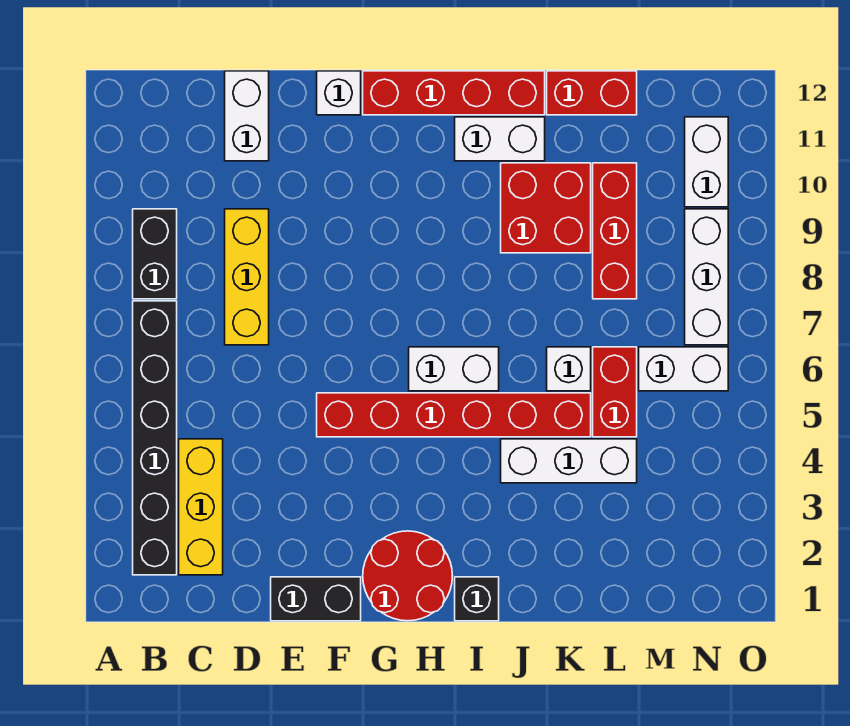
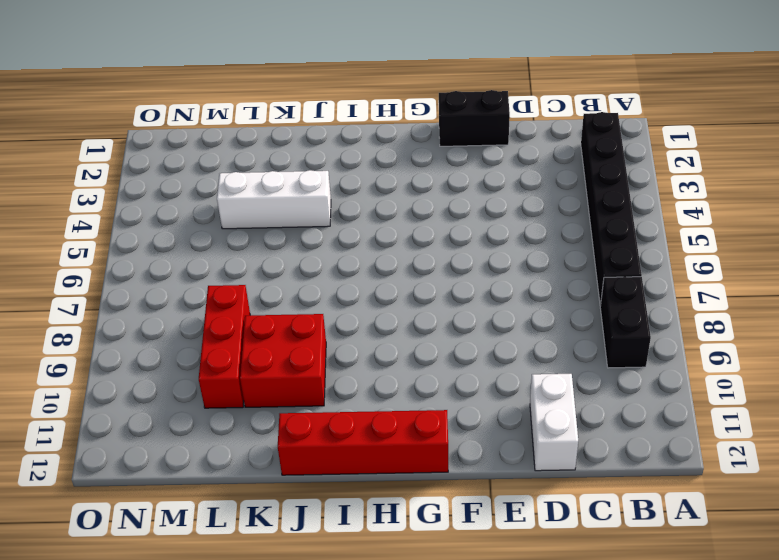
none -> yellow brick C2:C4 level 1
none -> yellow brick D7:D9 level 1
none -> red brick F5:K5 level 1

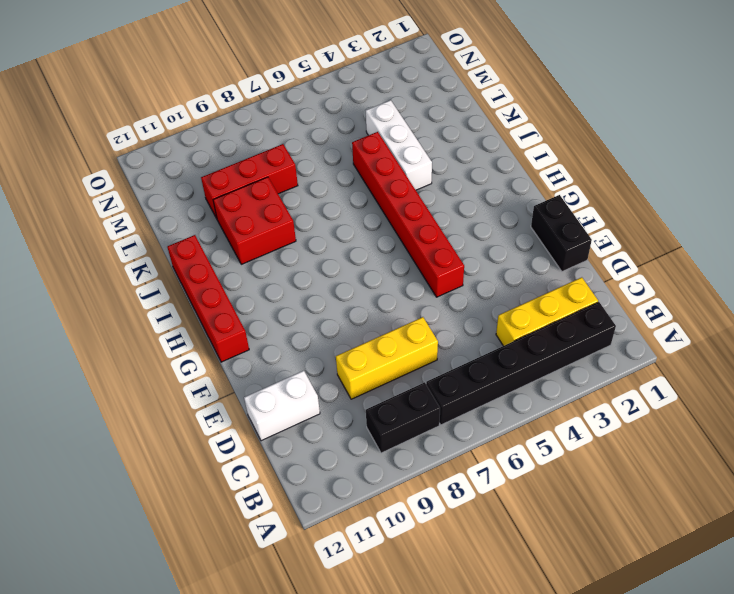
none -> white brick F12 level 1
none -> red round brick G1:H2 level 1
none -> white brick H6:I6 level 1

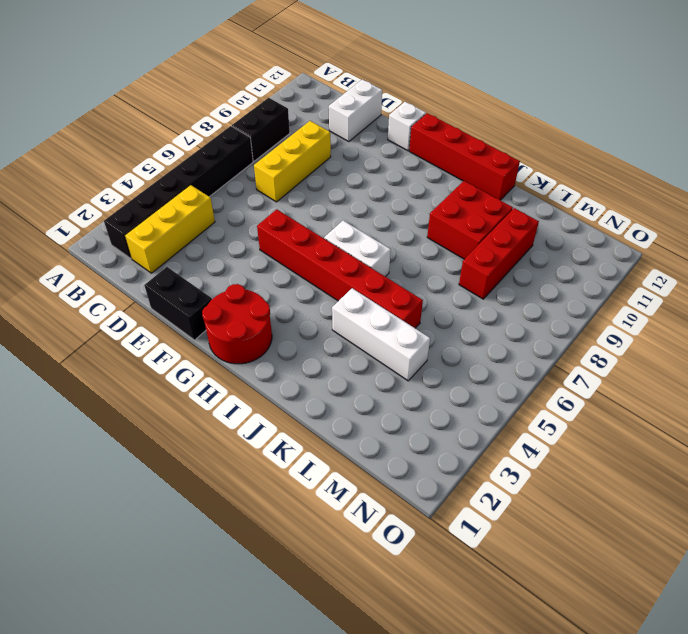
none -> black brick I1 level 1
none -> white brick I11:J11 level 1
none -> white brick K6 level 1

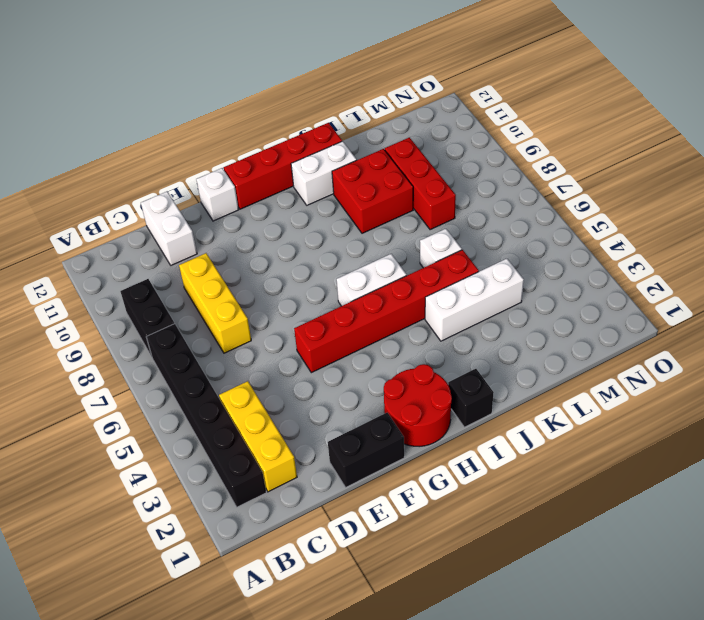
none -> red brick K12:L12 level 1
none -> red brick L5:L6 level 1
none -> white brick M6:N6 level 1

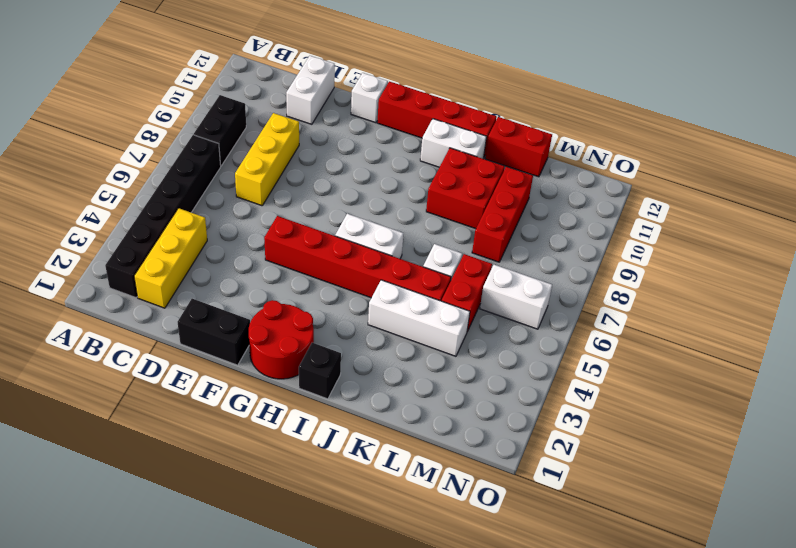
none -> white brick N7:N9 level 1
none -> white brick N10:N11 level 1

